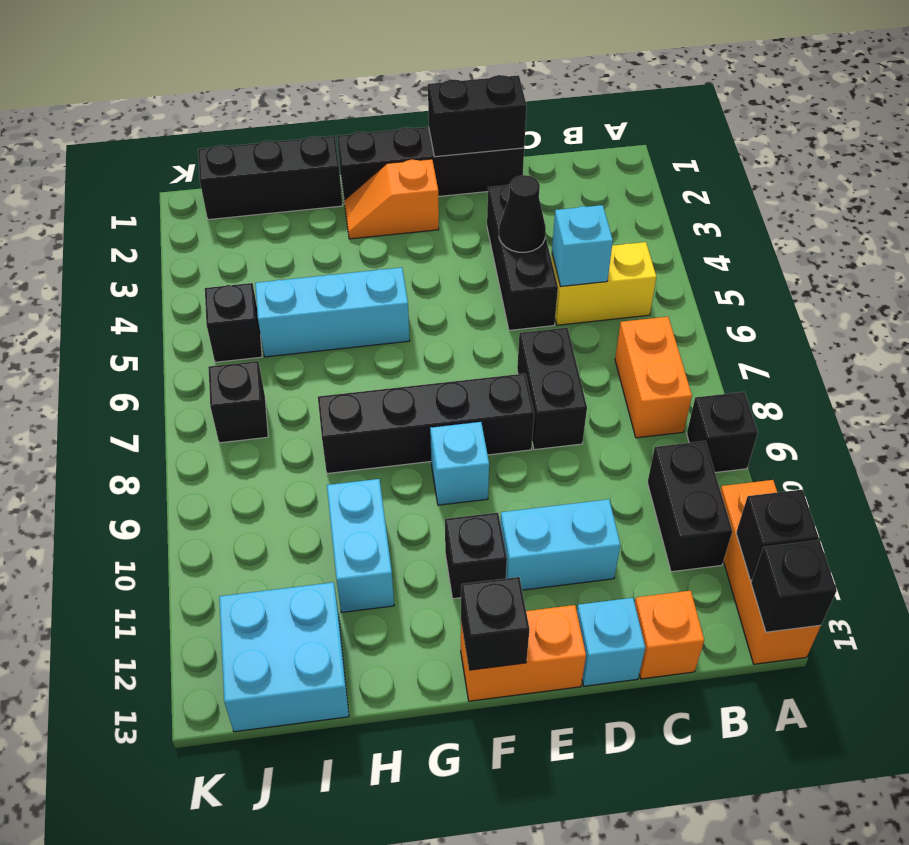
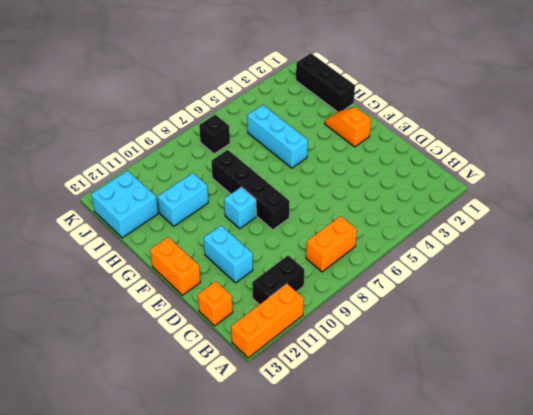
none -> black brick A9 level 1
none -> yellow brick B5:C5 level 1
none -> black brick D1:G1 level 1

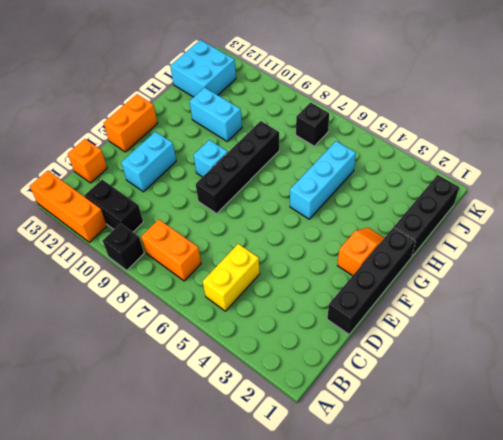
none -> black brick D3:D5 level 1
none -> black brick D7:D8 level 1
none -> cyan brick D13 level 1

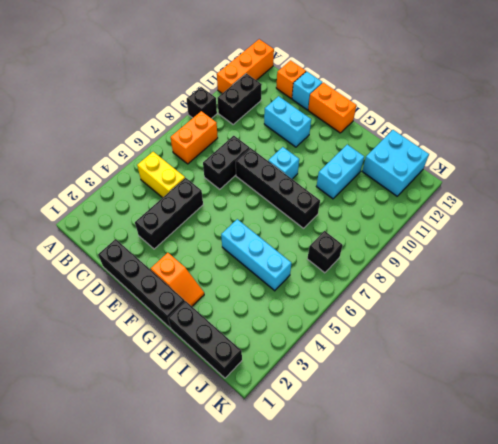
none -> black brick F11 level 1
none -> black brick J5 level 1
none -> black brick A12 level 2

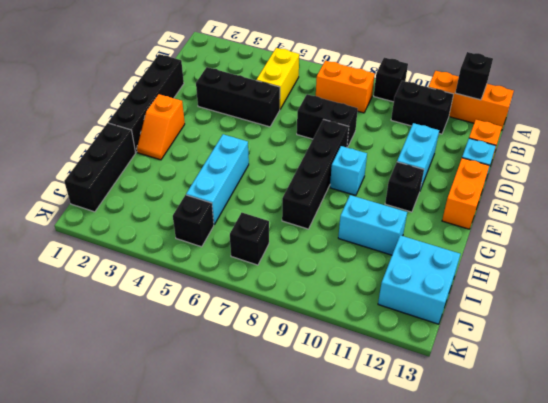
none -> black brick A13 level 2
none -> cyan brick C5 level 2
none -> black brick D1:E1 level 2

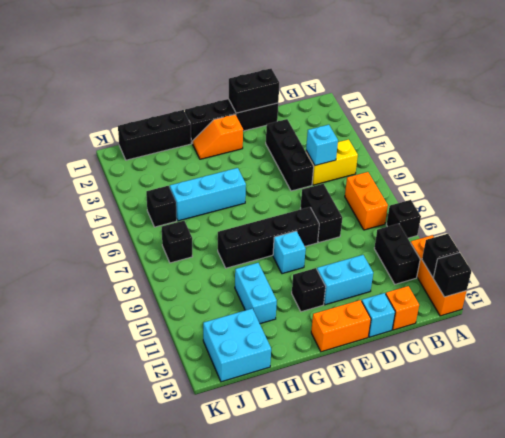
none -> black cone D4 level 2
none -> black brick F13 level 2

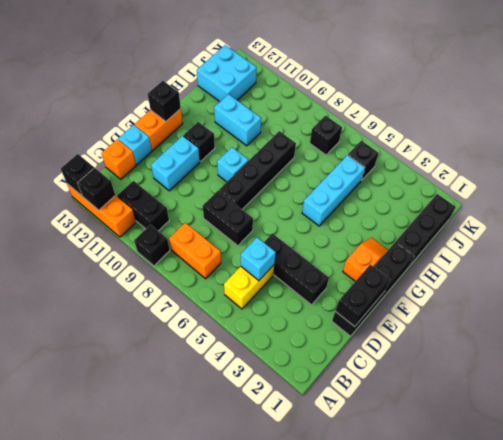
none -> black cone D4 level 2

